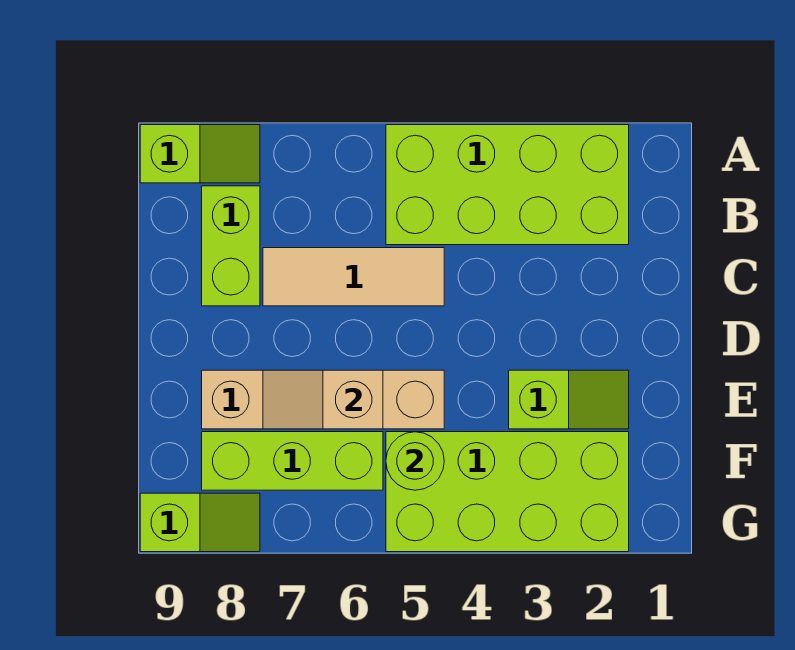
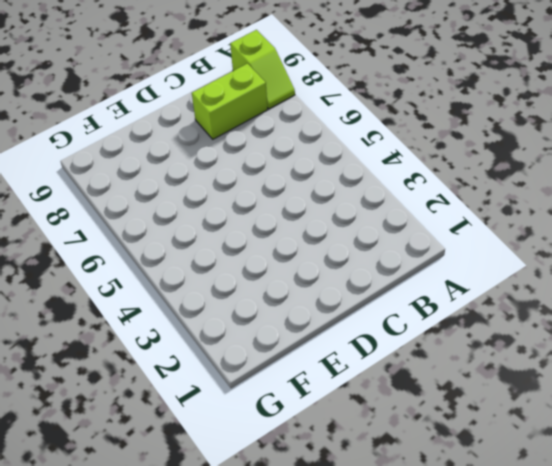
none -> lime brick A2:B5 level 1
none -> tan tile C5:C7 level 1

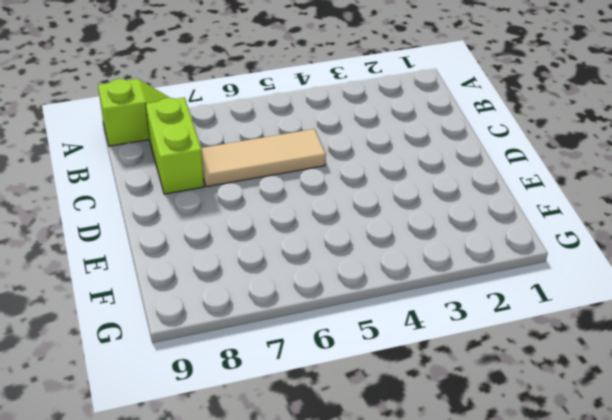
none -> lime brick A2:B5 level 1
none -> lime slope E2:E3 level 1 top 3

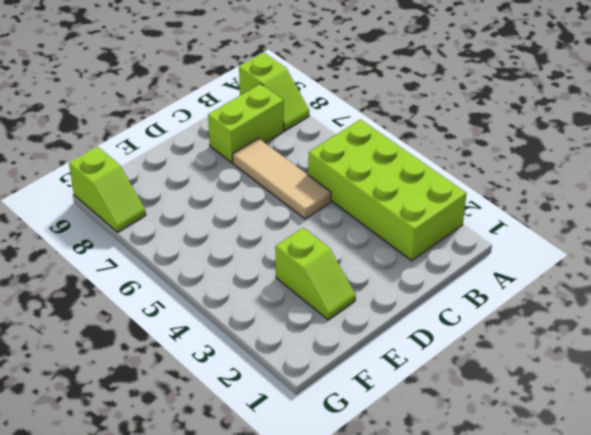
none -> tan brick E5:E8 level 1
none -> lime brick F2:G5 level 1

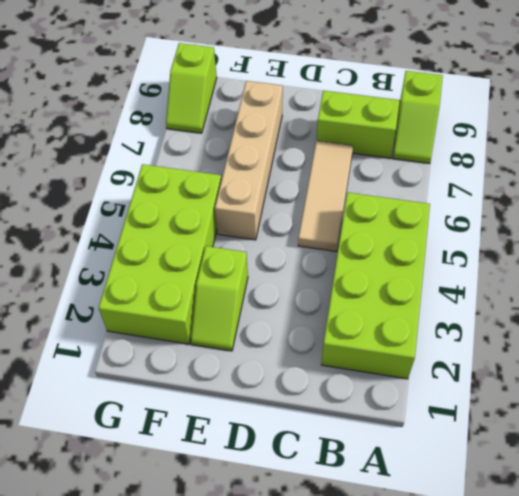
none -> lime brick F6:F8 level 1
none -> tan slope E6:E7 level 2 top 6

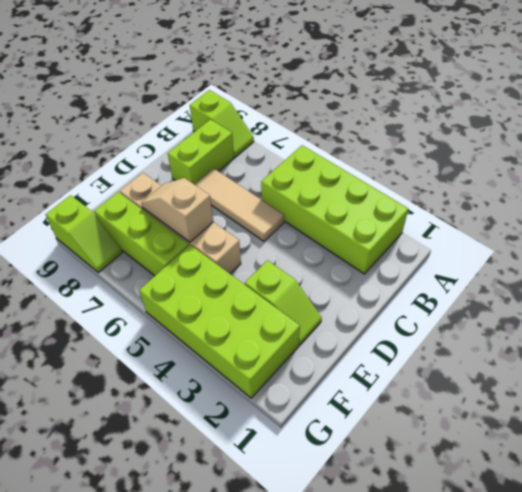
none -> lime round brick F5 level 2

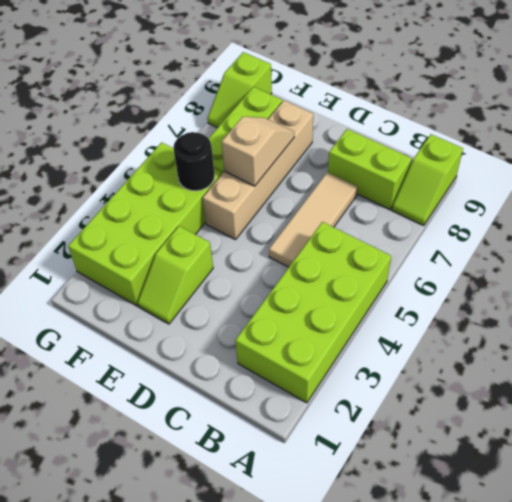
black round brick F5 level 2 -> lime round brick F5 level 2

